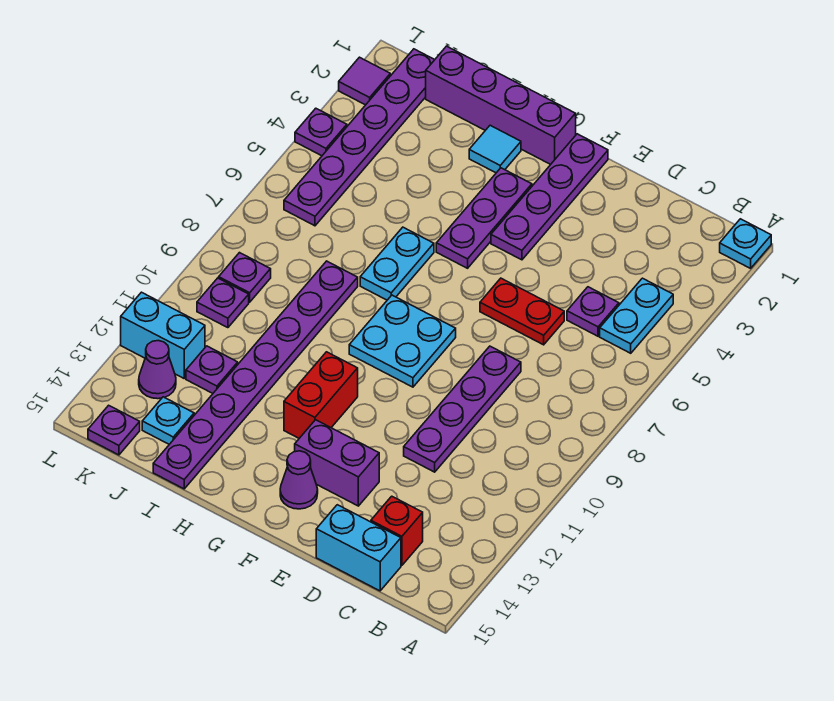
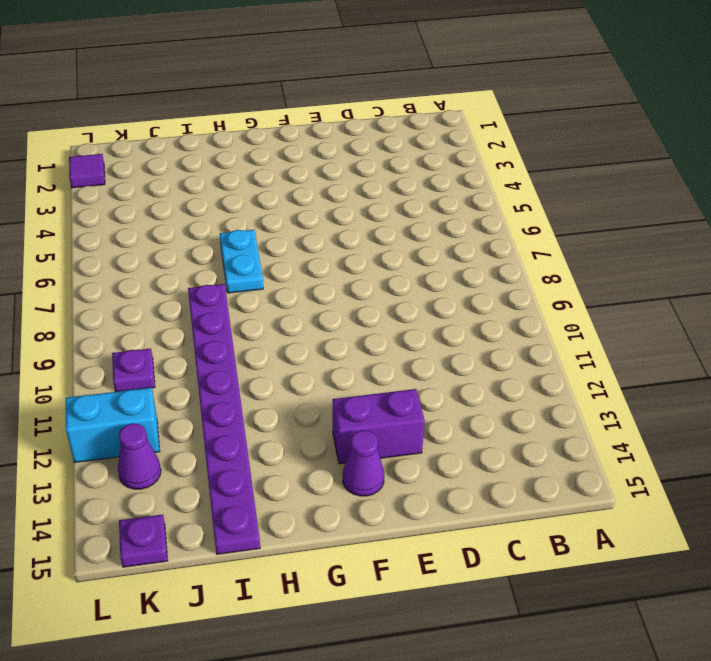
none -> cyan plate A1 level 1
none -> cyan plate B4:B5 level 1
none -> purple plate C5 level 1

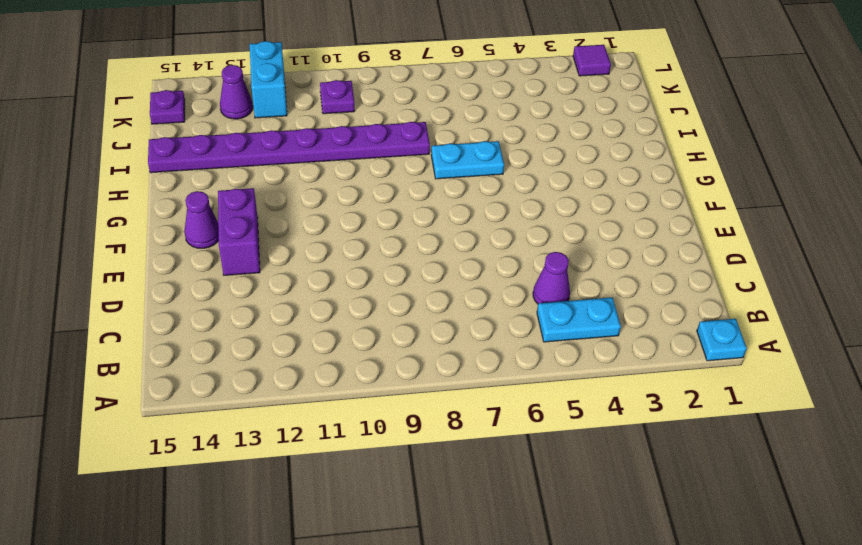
purple cone C5 level 1 -> purple plate C5 level 1
none -> red brick C14 level 1
none -> cyan brick C15:D15 level 1
none -> red plate D6:E6 level 1

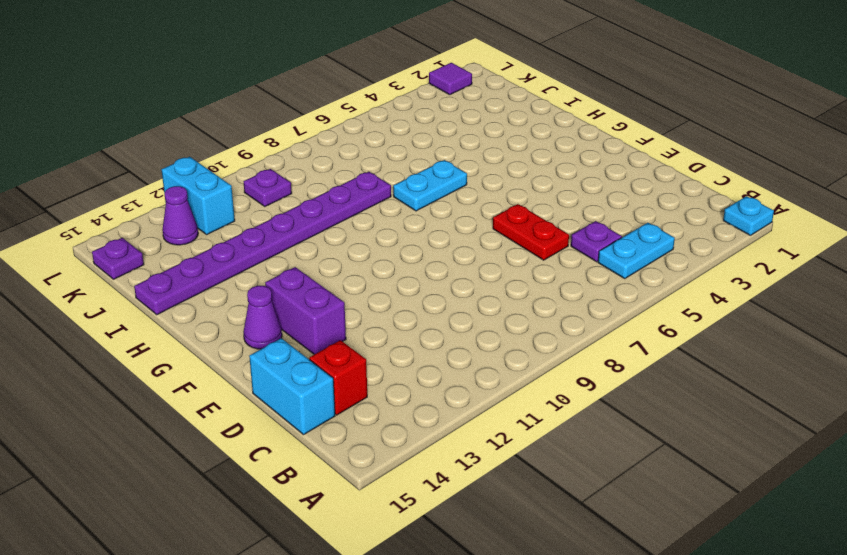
none -> purple plate D8:D11 level 1
none -> purple plate F1:F4 level 1
none -> cyan plate F8:G9 level 1

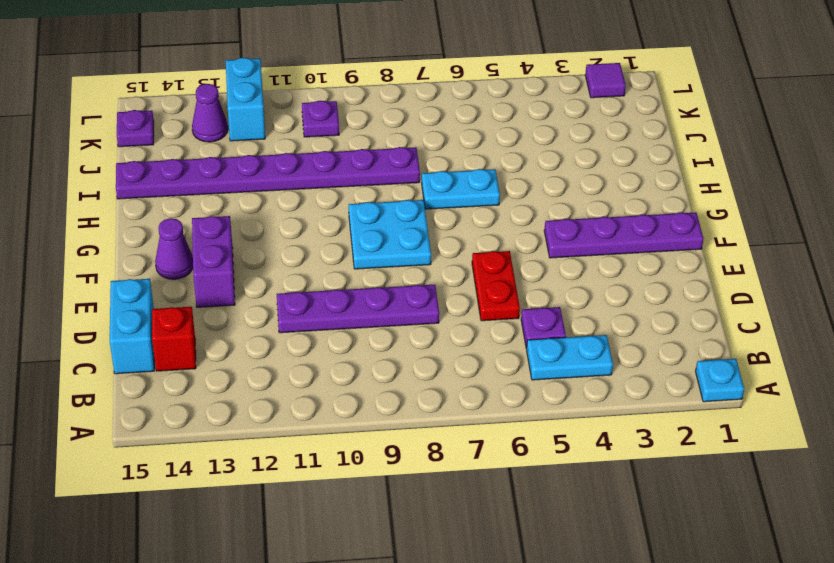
none -> purple brick G1:J1 level 1
none -> purple plate G3:G5 level 1
none -> red brick G11:G12 level 1

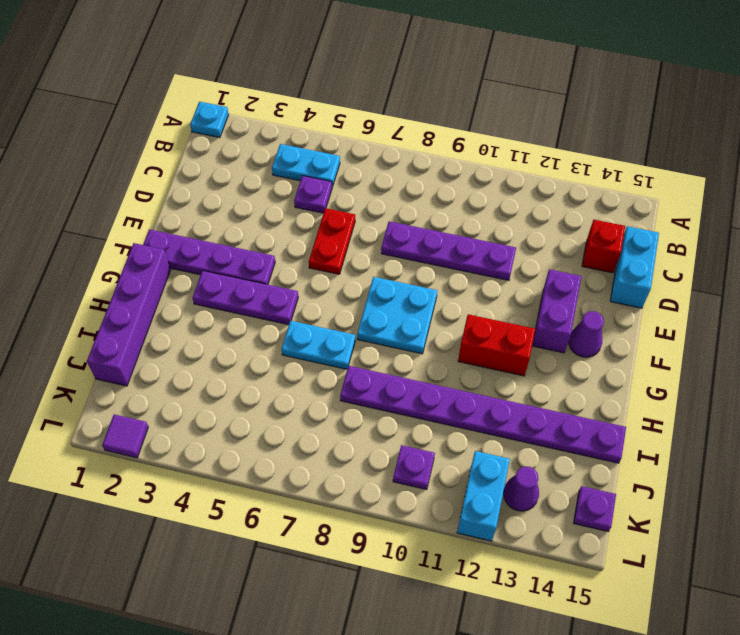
none -> cyan tile H2 level 1
none -> purple plate J12 level 1
none -> cyan plate J14 level 1

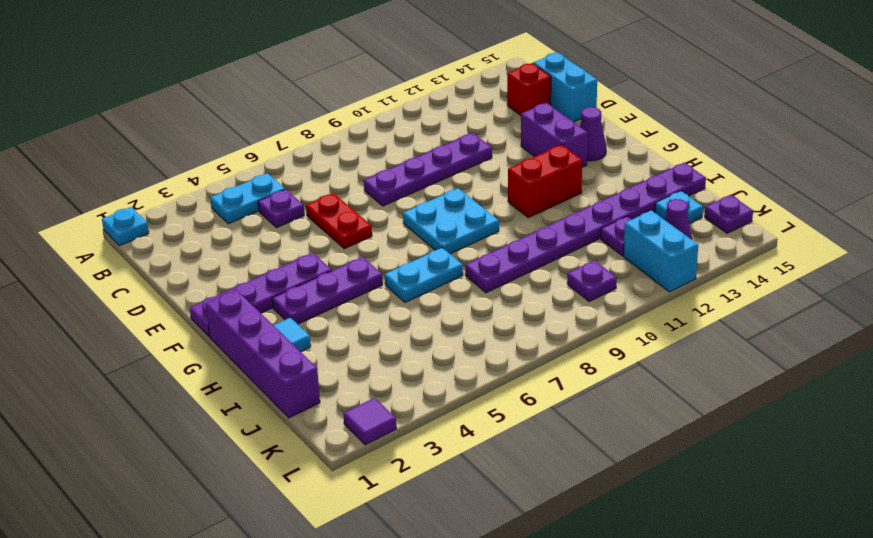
none -> purple plate K1:K6 level 1
none -> purple plate K9 level 1
none -> purple plate L4 level 1

